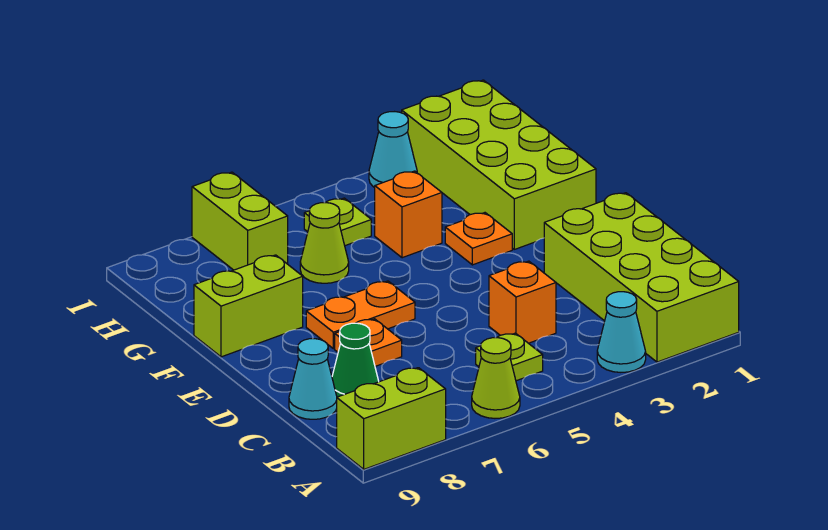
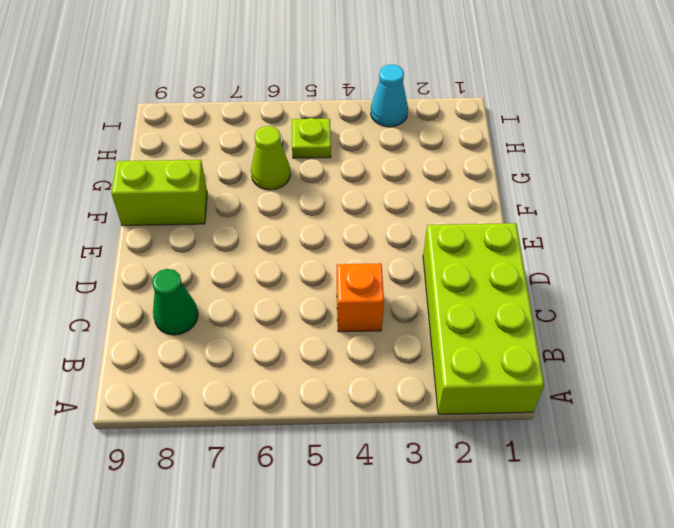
none -> cyan cone A3 level 1
none -> lime cone A6 level 1
none -> lime brick A8:A9 level 1

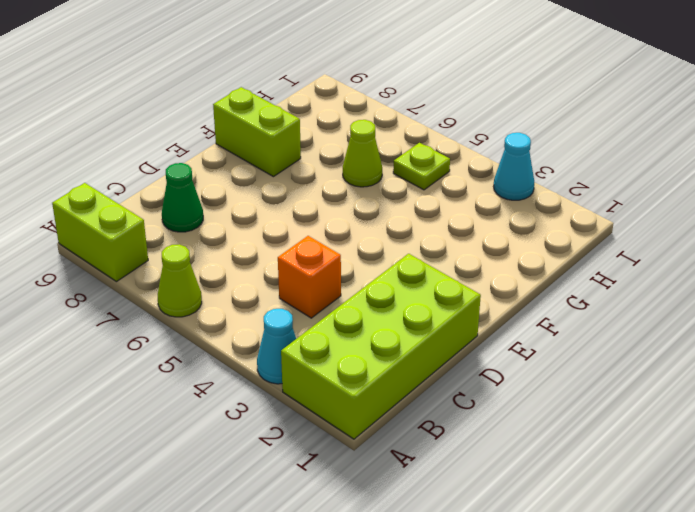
none -> lime plate B5 level 1
none -> cyan cone C9 level 1
none -> orange plate D7 level 1

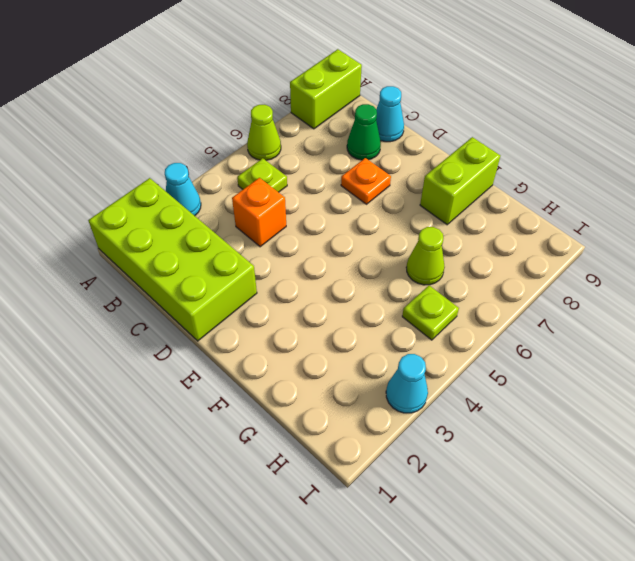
none -> orange plate E6:E7 level 1
none -> lime brick F1:I2 level 1
none -> orange plate F3 level 1

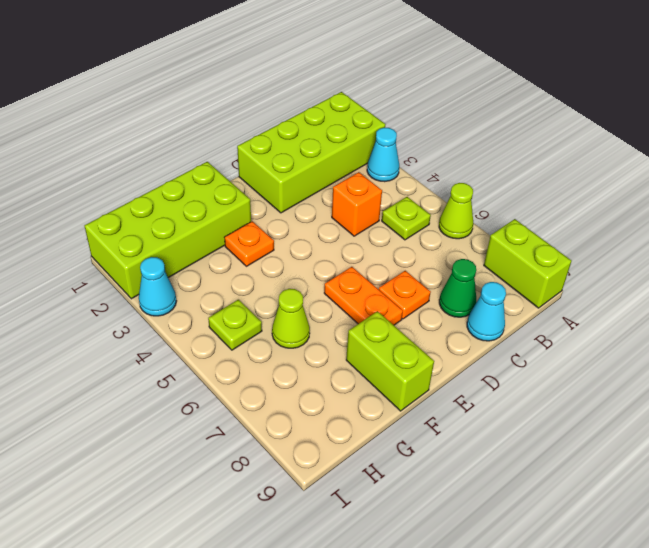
none -> orange brick G4 level 1
none -> lime brick H7:I7 level 1

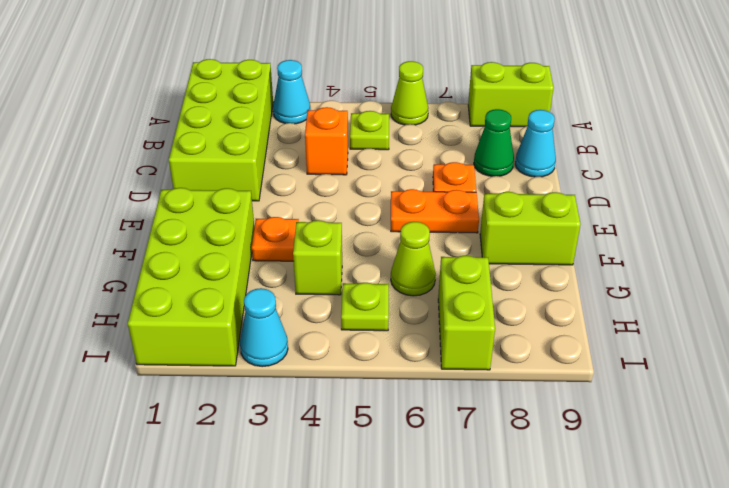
lime brick G4 level 1 -> orange brick G4 level 1

